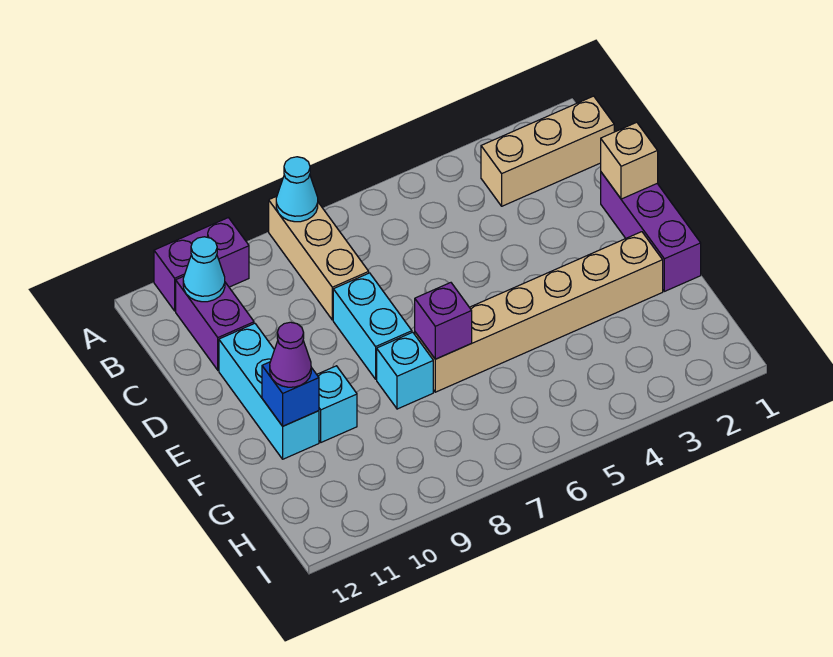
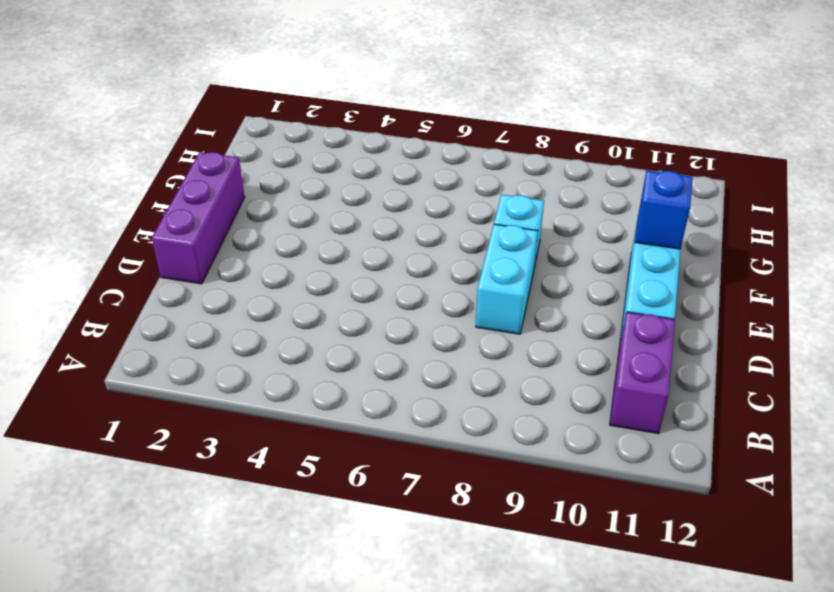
none -> tan brick A8:C8 level 1
none -> purple brick A10:A11 level 1
none -> tan brick B1:B3 level 1

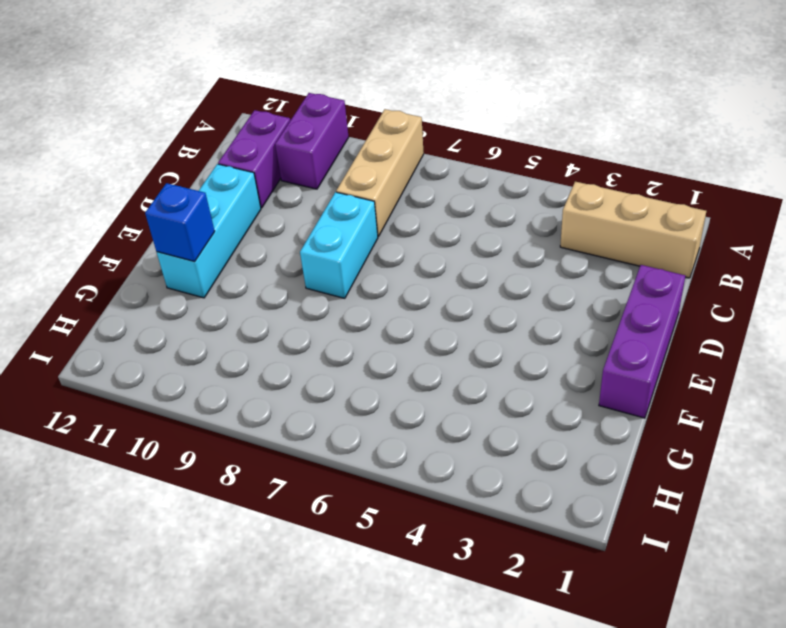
purple brick A10:B10 level 1 -> purple brick A10:A11 level 1
none -> tan brick F2:F7 level 1
none -> cyan brick F8 level 1
none -> cyan brick F10 level 1

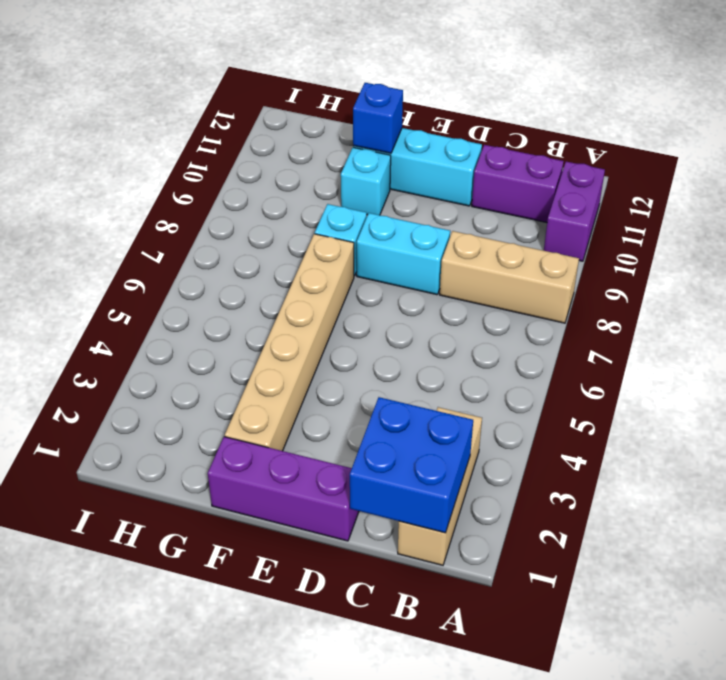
blue brick B1:C2 level 2 -> none
none -> cyan cone A8 level 2
none -> cyan cone B11 level 2
none -> tan brick D1 level 2

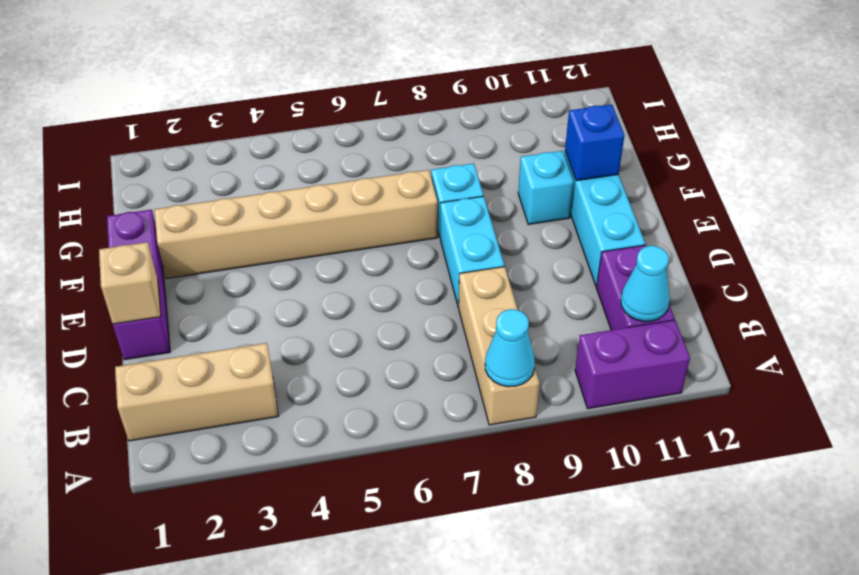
none -> purple brick F7 level 2
none -> purple cone F11 level 3

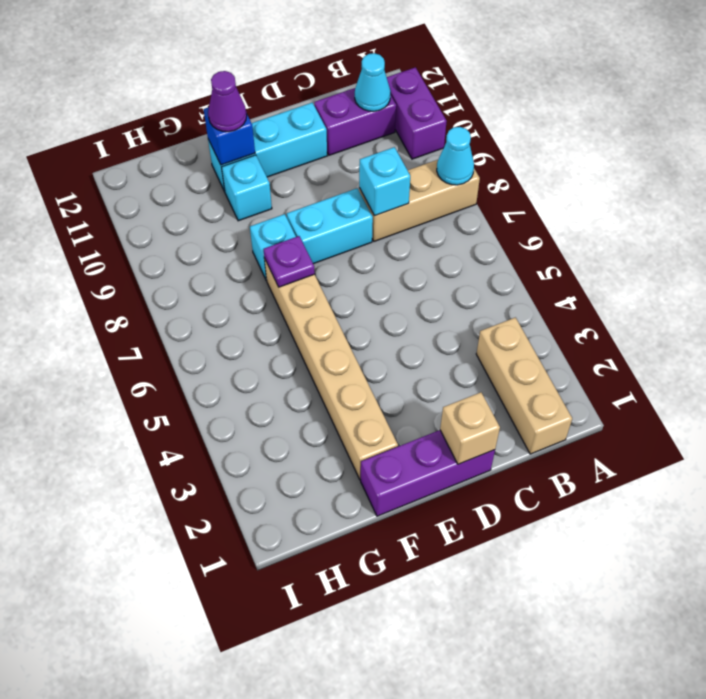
cyan brick C8 level 2 -> none
purple plate F7 level 2 -> purple brick F7 level 2

